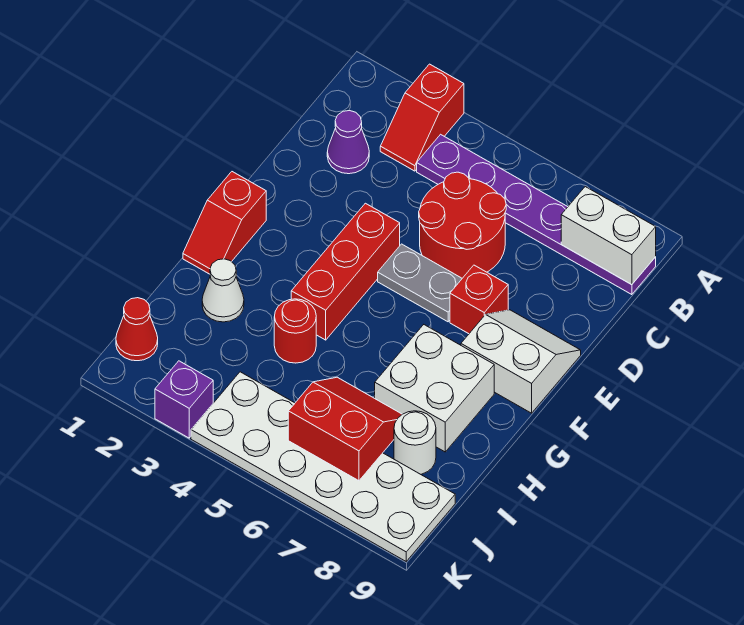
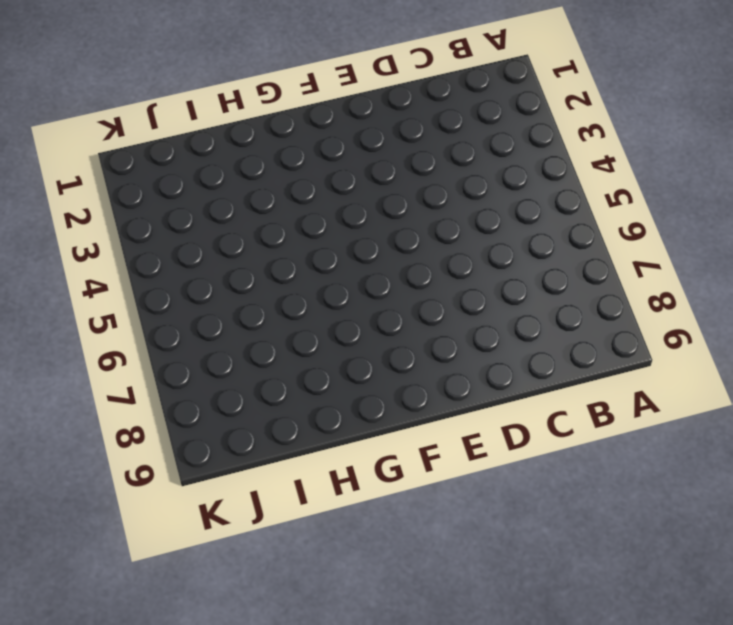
none -> red slope A3:B3 level 1 top A
none -> purple plate B4:B9 level 1
none -> purple cone C2 level 1

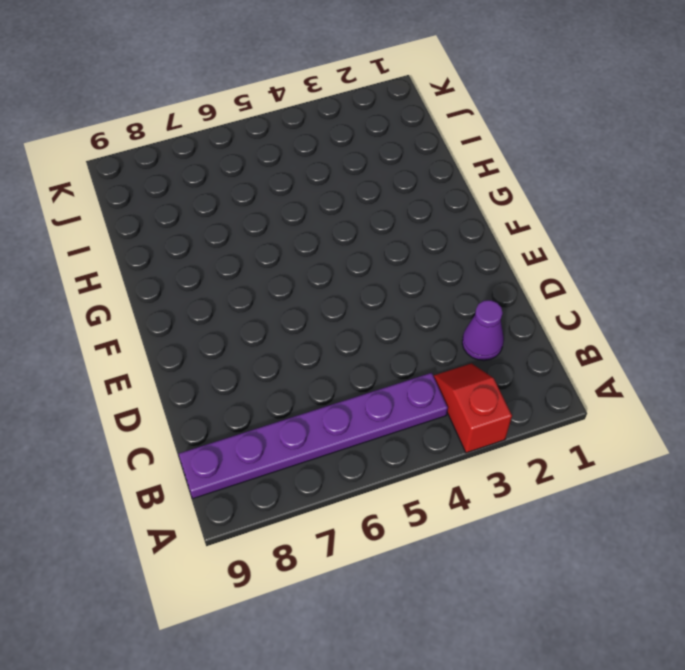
none -> red round brick C5:D6 level 1
none -> red brick E4:G4 level 1
none -> grey plate E5:E6 level 1

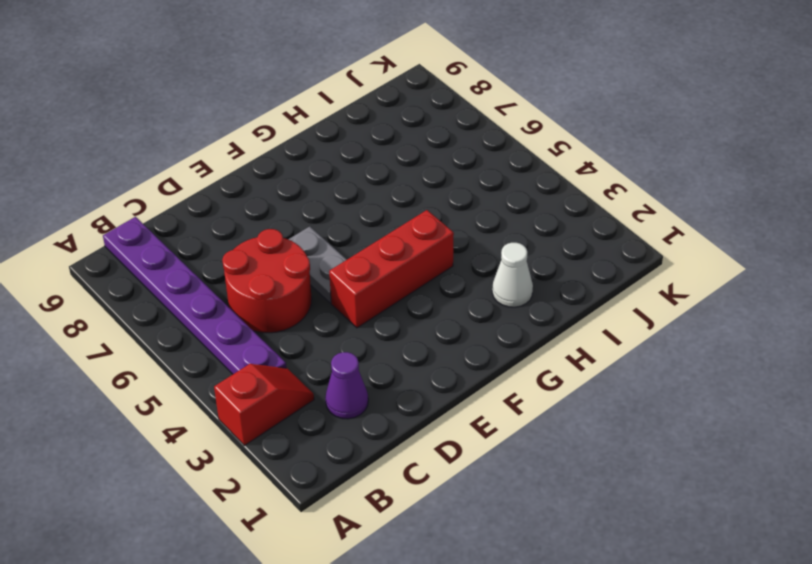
none -> red brick E7 level 1
none -> white slope E8:F9 level 1 top F
none -> red slope F1:G1 level 1 top F

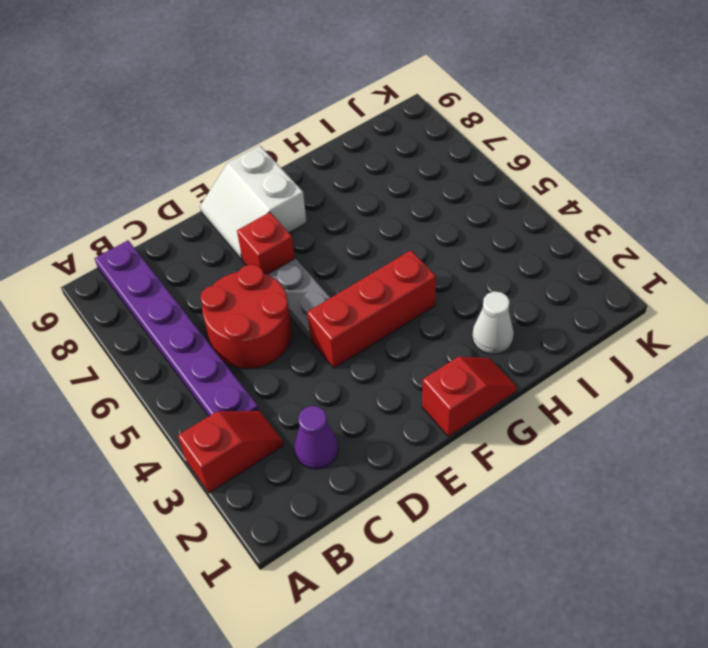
none -> white brick G7:H8 level 1
none -> red round brick H4 level 1
none -> white round brick I8 level 1

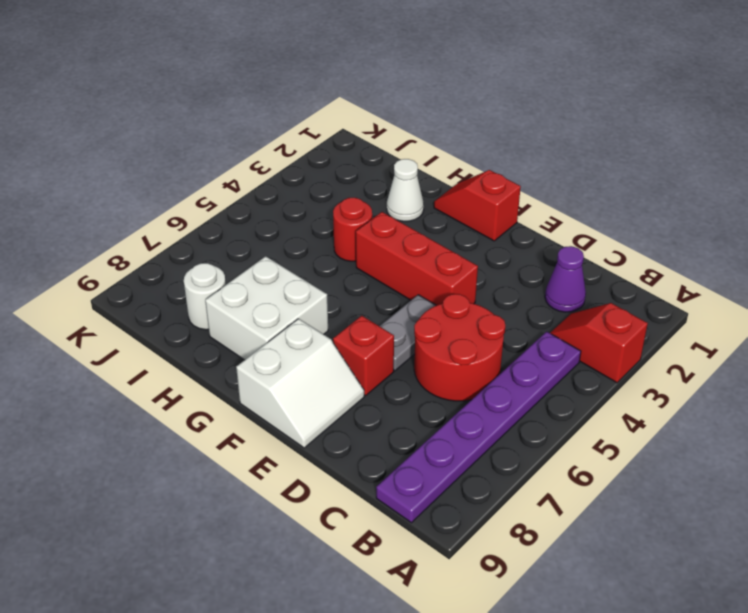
none -> red cone J1 level 1
none -> white plate J4:K9 level 1
none -> purple brick K3 level 1

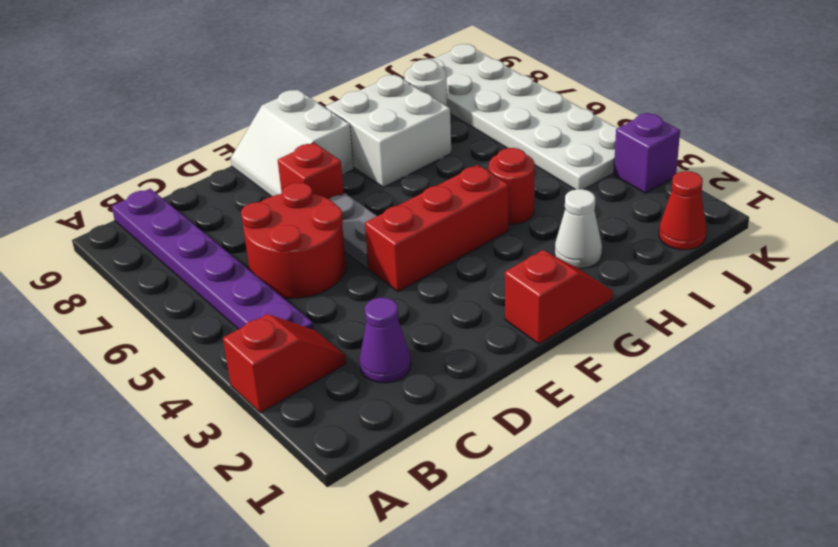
none -> white brick B8:B9 level 2
none -> red slope I6:J7 level 2 top J

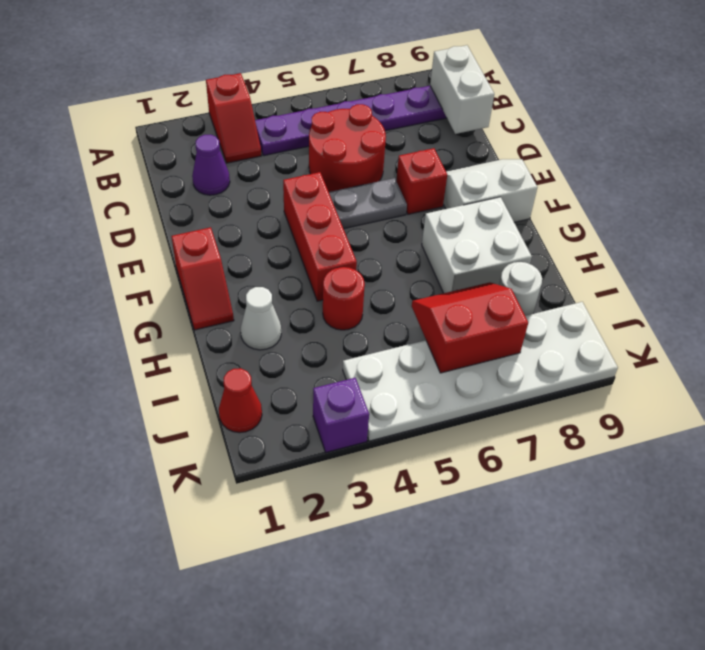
white brick B9:C9 level 2 -> white brick B8:B9 level 2

